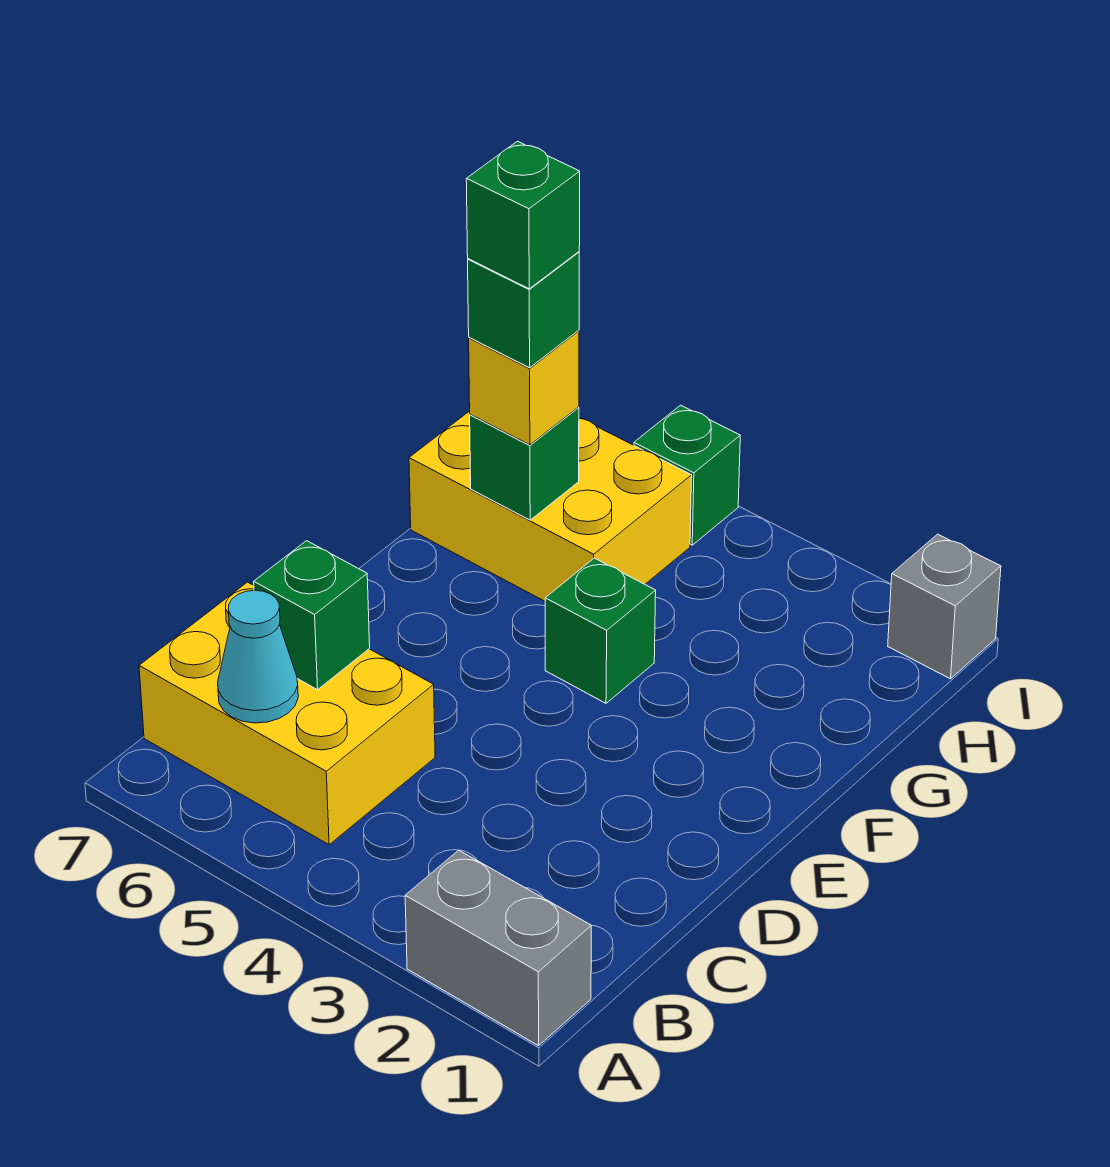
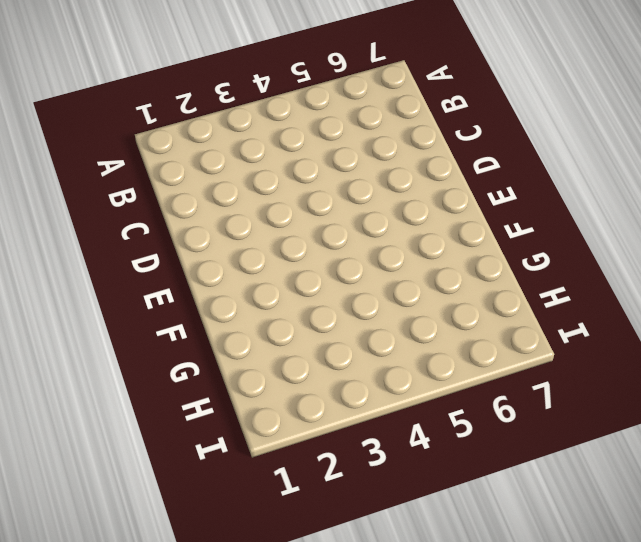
none -> grey brick A1:A2 level 1
none -> yellow brick B5:C7 level 1
none -> green brick F4 level 1

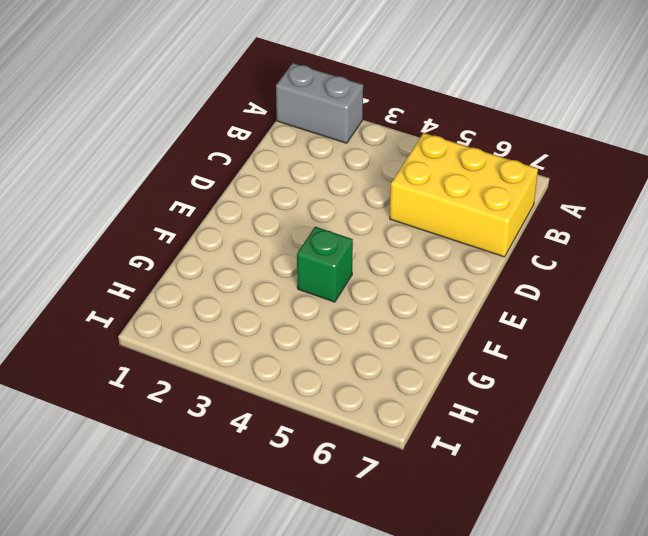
none -> yellow brick G5:H7 level 1
none -> grey brick I1 level 1
none -> green brick I5 level 1

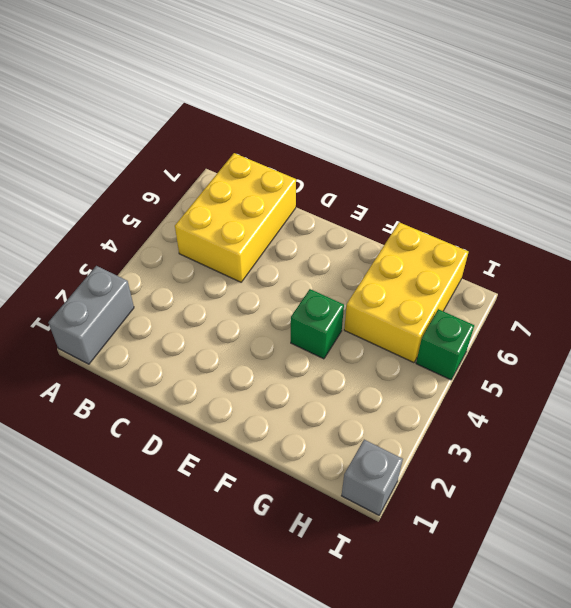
none -> cyan cone B6 level 2
none -> green brick C6 level 2
none -> green brick G6 level 2

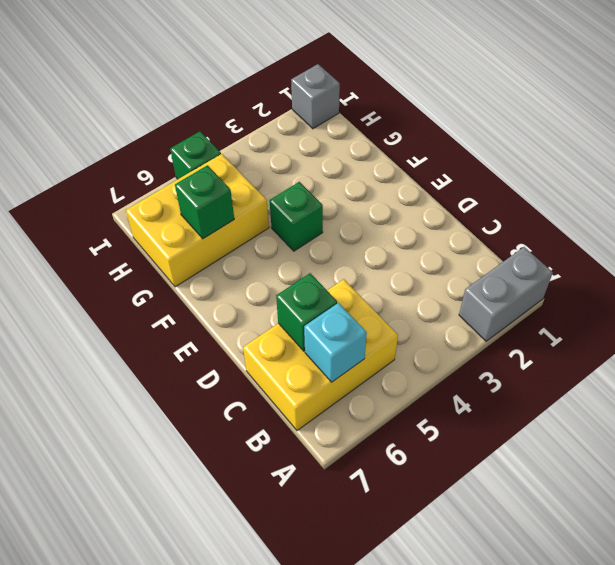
cyan brick B6 level 2 -> cyan cone B6 level 2
none -> yellow brick G6 level 3
none -> green brick G6 level 4
none -> green brick G6 level 5

